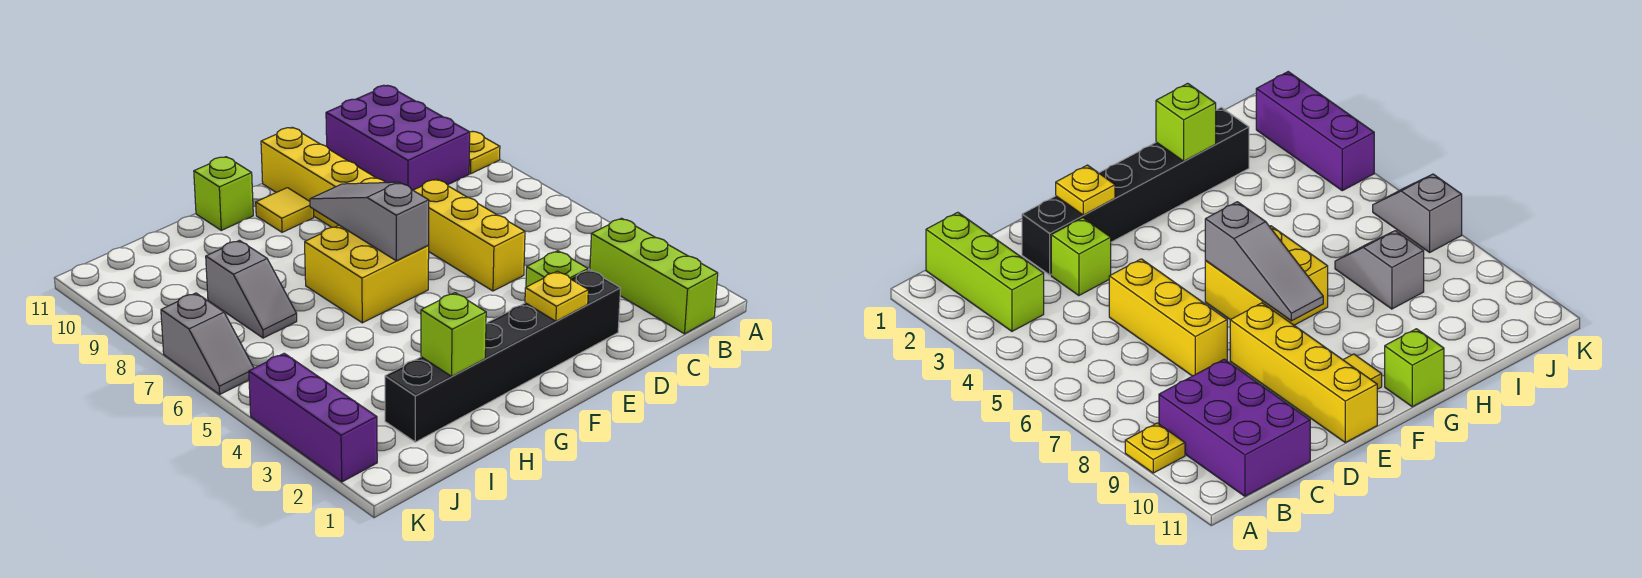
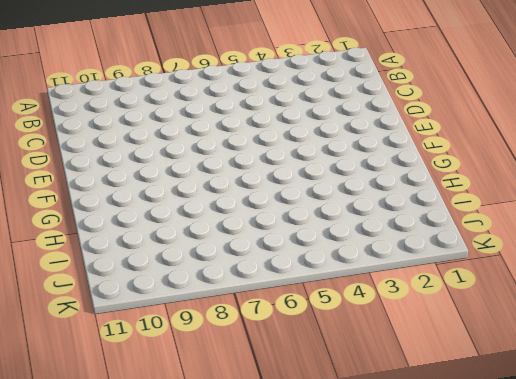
none -> yellow plate A9 level 1
none -> lime brick B1:B3 level 1
none -> purple brick B9:C11 level 1

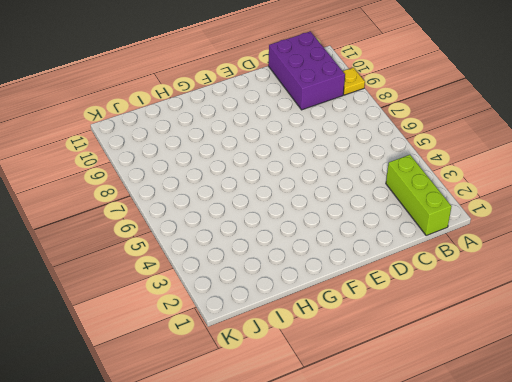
none -> black brick D2:I2 level 1
none -> lime brick D3 level 1
none -> yellow brick D5:D7 level 1

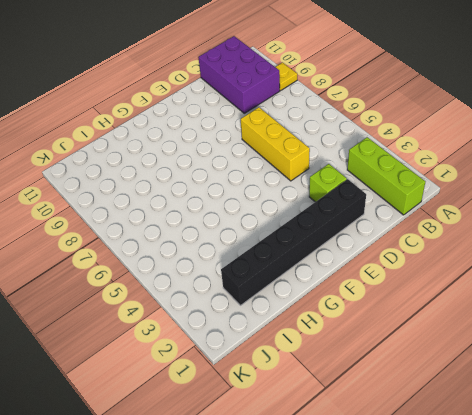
none -> yellow brick E8:E11 level 1
none -> yellow brick F6:G7 level 1
none -> yellow tile F10 level 1

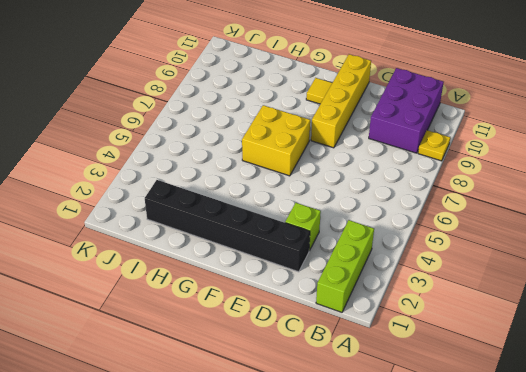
none -> yellow brick D5:D7 level 1
none -> lime brick G11 level 1
none -> grey slope I7:I8 level 1 top 8

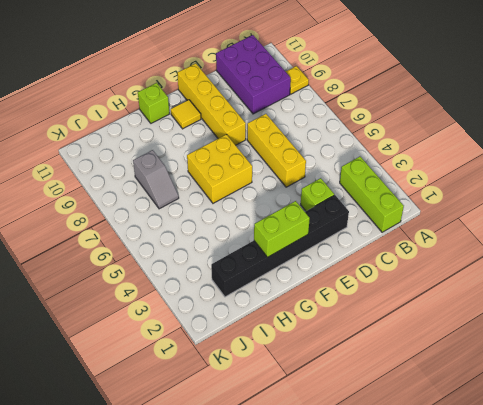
lime brick F2:G2 level 2 -> none
none -> purple brick K2:K4 level 1
none -> grey slope K6:K7 level 1 top 7
none -> yellow plate E2 level 2

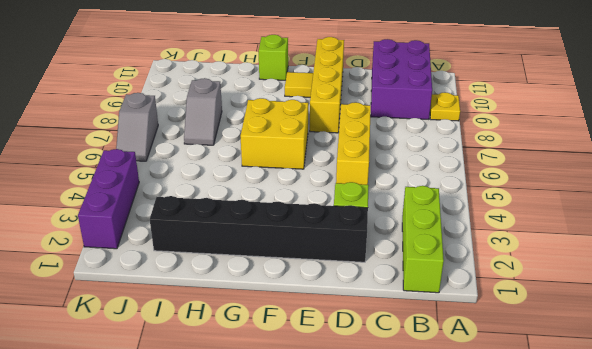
none -> yellow plate E2 level 2
none -> grey slope F6:F8 level 2 top 6
none -> lime brick H2 level 2

